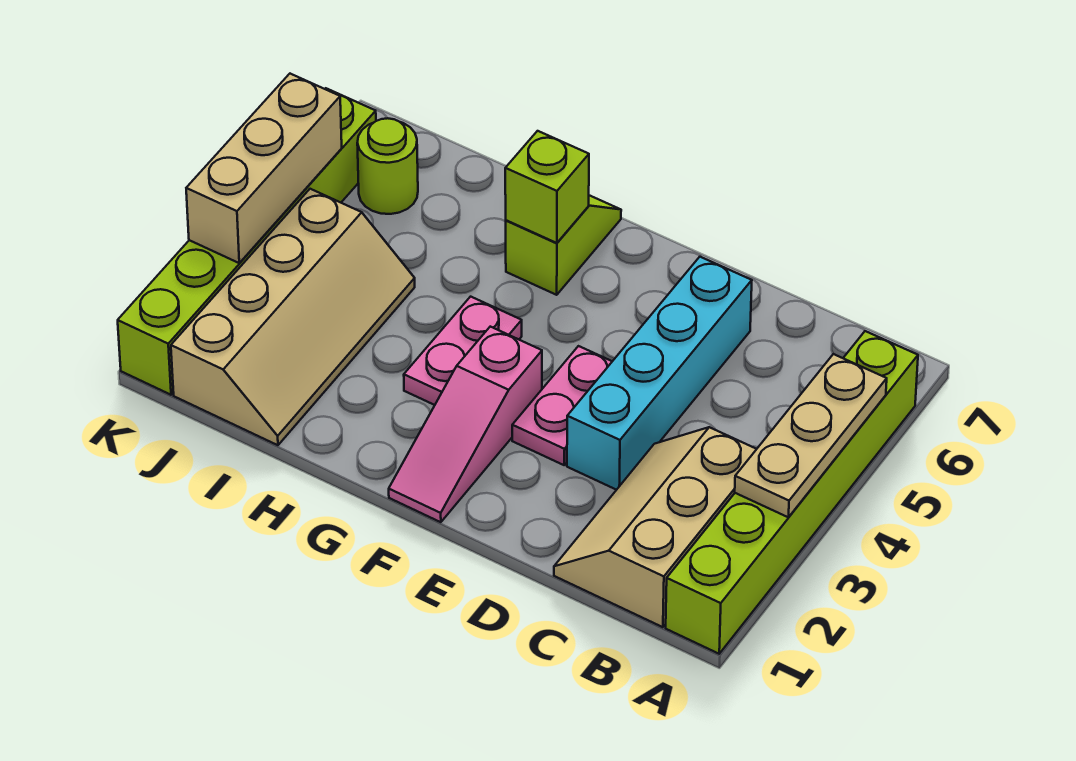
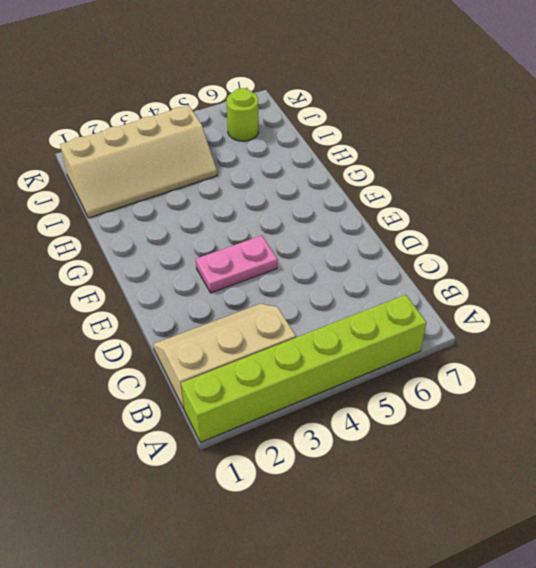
none -> cyan brick D3:D6 level 1
none -> pink slope F1:F3 level 1 top 3
none -> pink plate G3:G4 level 1

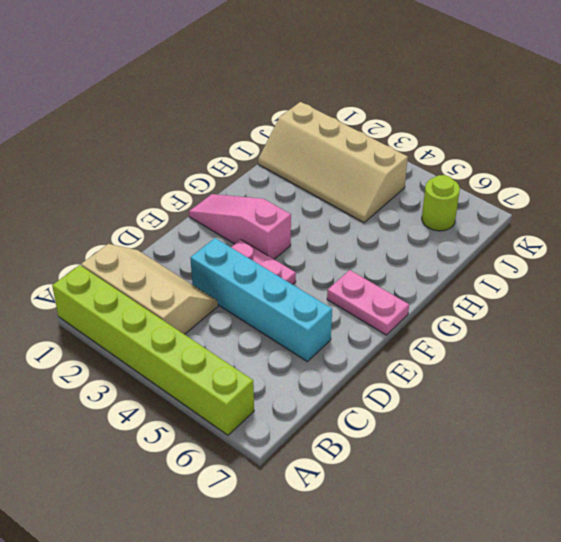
pink plate F6:F7 level 1 -> pink plate G3:G4 level 1
none -> lime slope G6:G7 level 1 top 6
none -> lime brick K1:K6 level 1
none -> tan plate A3:A5 level 2

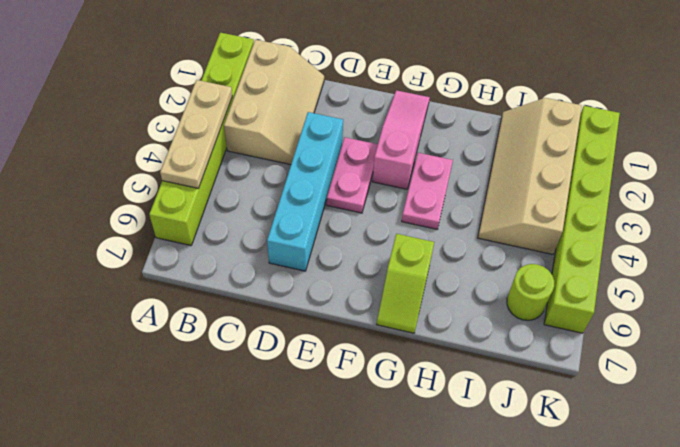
none -> lime brick G6 level 2
none -> tan brick K3:K5 level 2

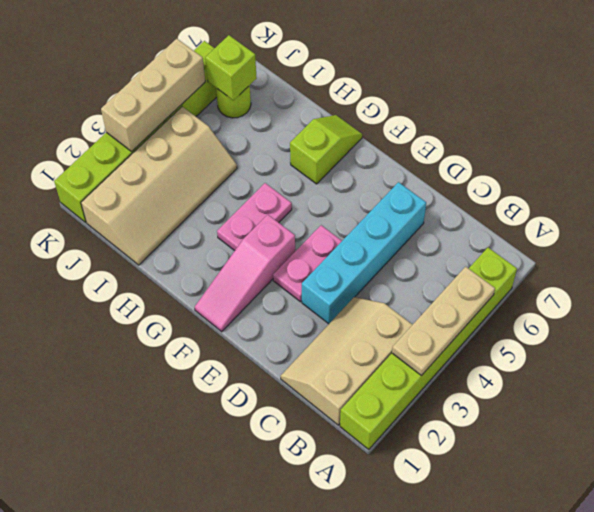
lime brick J6 level 2 -> lime brick G6 level 2

